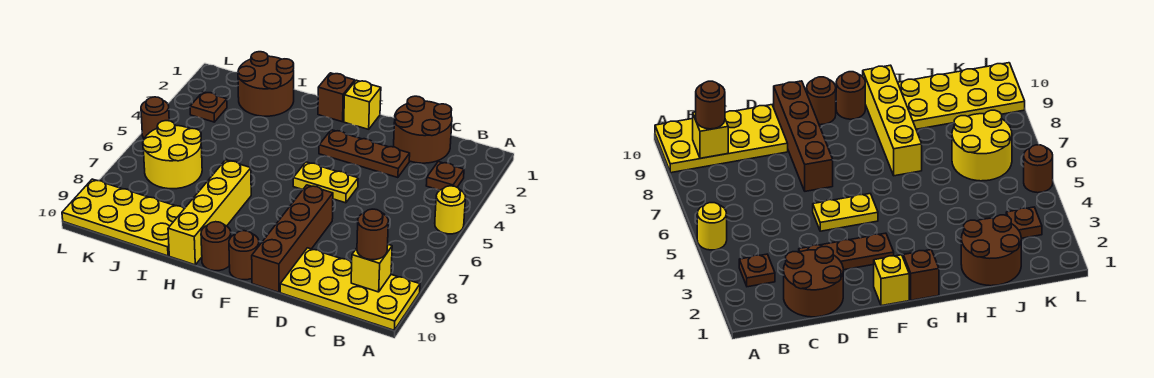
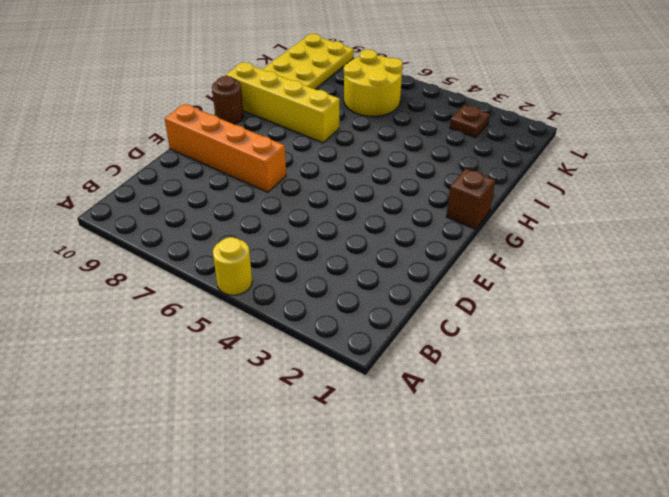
orange brick E7:E10 level 1 -> brown brick E7:E10 level 1
none -> yellow plate A9:D10 level 1
none -> brown plate B3 level 1
none -> brown round brick C1:D2 level 1

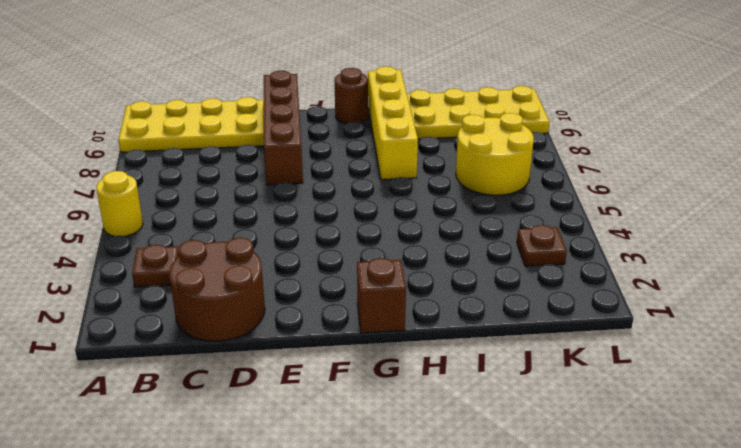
none -> brown plate D3:F3 level 1
none -> yellow plate E5:F5 level 1
none -> yellow brick F1 level 1

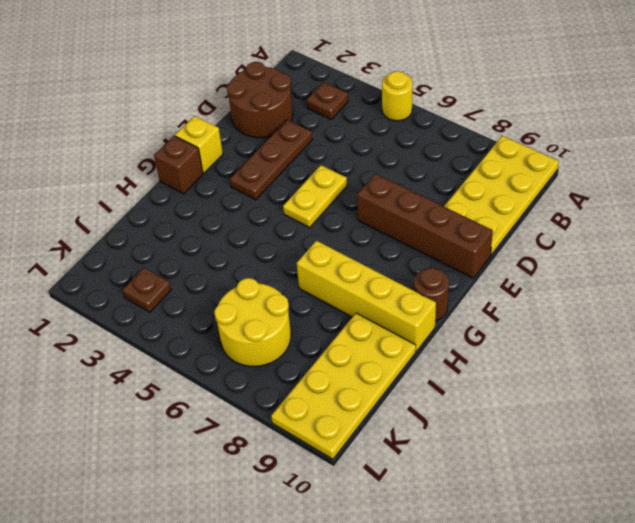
none -> brown round brick F10 level 1
none -> brown round brick I1:J2 level 1
none -> brown round brick L5 level 1

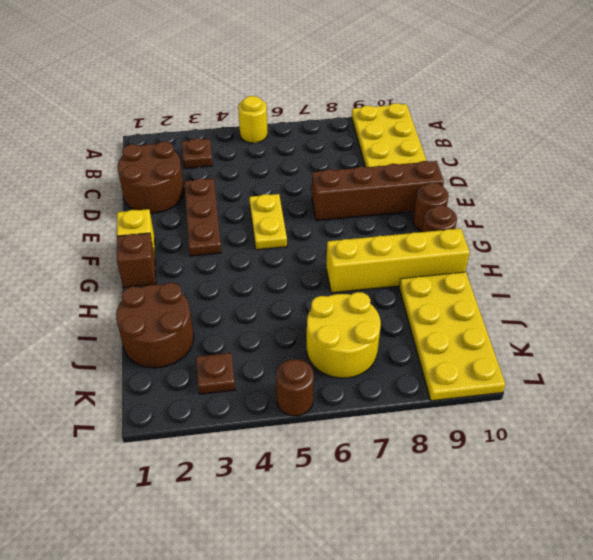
none -> yellow brick B9 level 2
none -> brown round brick B9 level 3

